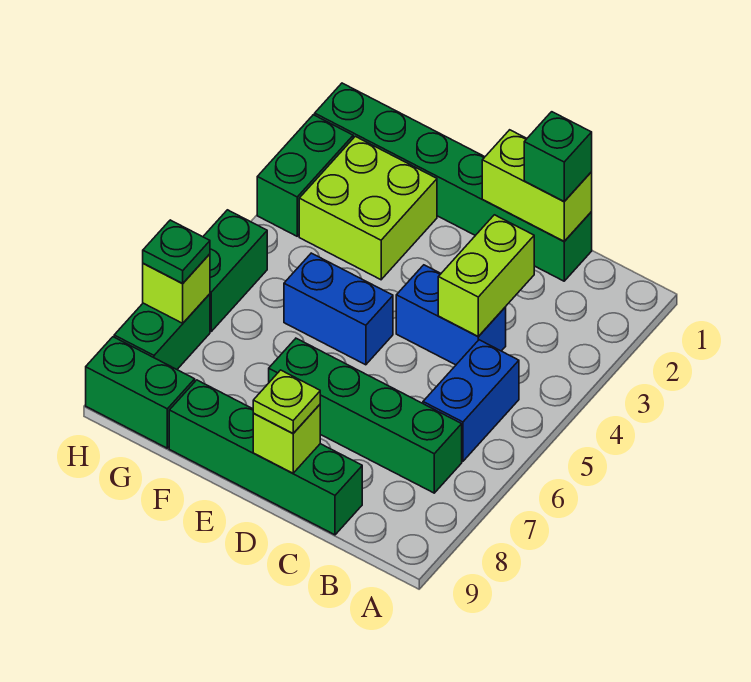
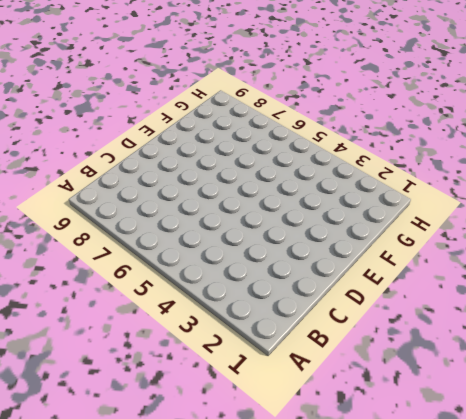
none -> blue brick B5:B6 level 1
none -> green brick B7:E7 level 1
none -> green brick C1:H1 level 1

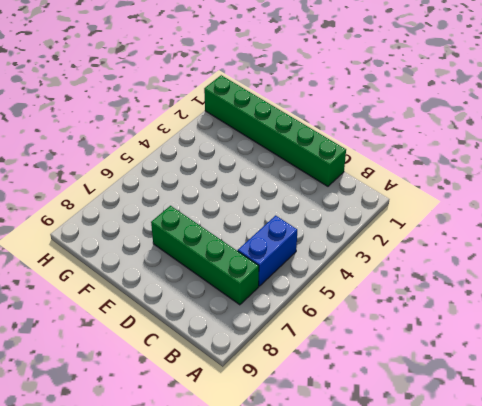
none -> blue brick C4:D4 level 1
none -> green brick C9:F9 level 1
none -> blue brick E5:F5 level 1

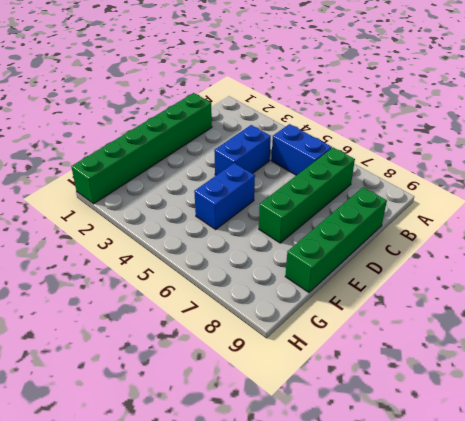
none -> lime brick F2:G3 level 1
none -> green brick G9:H9 level 1
none -> green brick H2:H3 level 1

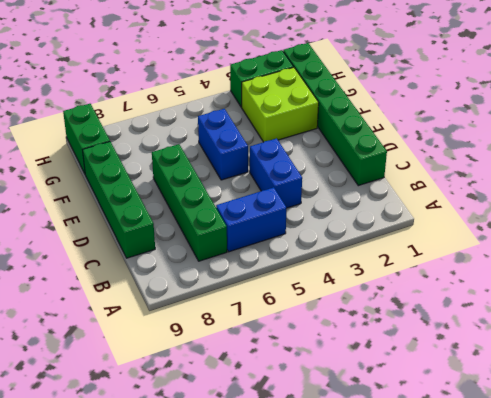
none -> green brick H5:H6 level 1
none -> green brick H7:H8 level 1
none -> lime brick C1:D1 level 2

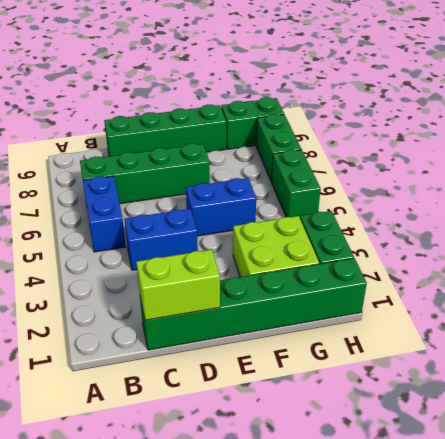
none -> lime brick C3:C4 level 2
none -> lime brick D9 level 2
none -> lime brick H7 level 2

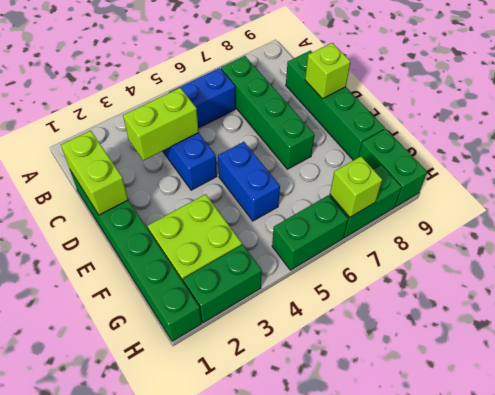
none -> green brick C1 level 3
none -> lime plate D9 level 3
none -> green plate H7 level 3

